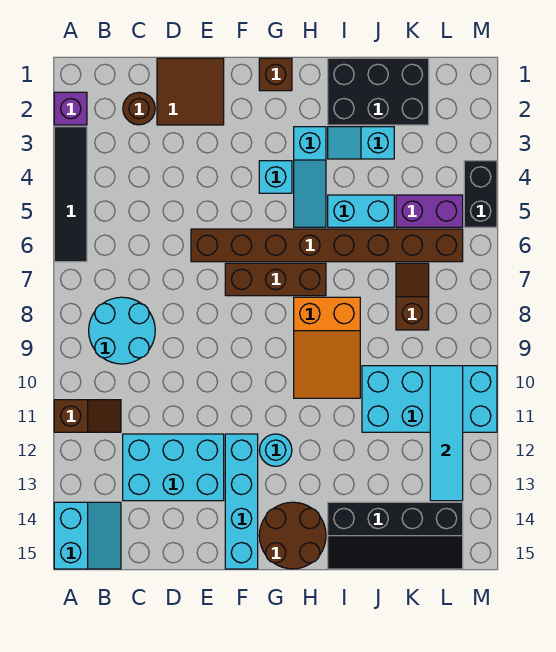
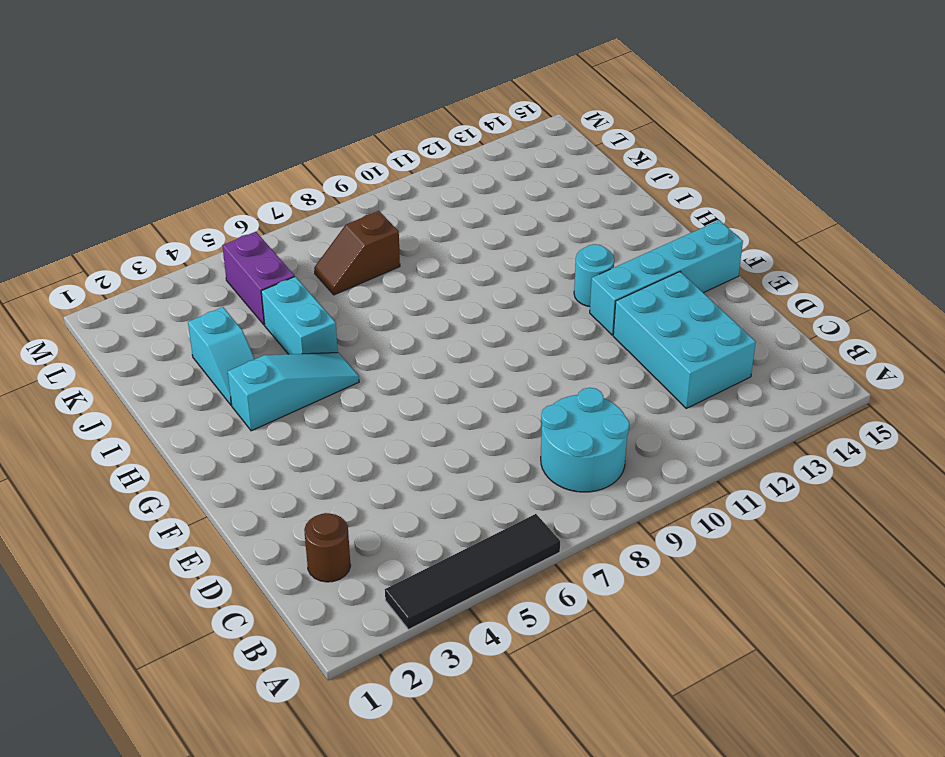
none -> purple brick A2 level 1
none -> brown slope A11:B11 level 1 top A
none -> cyan slope A14:B15 level 1 top A

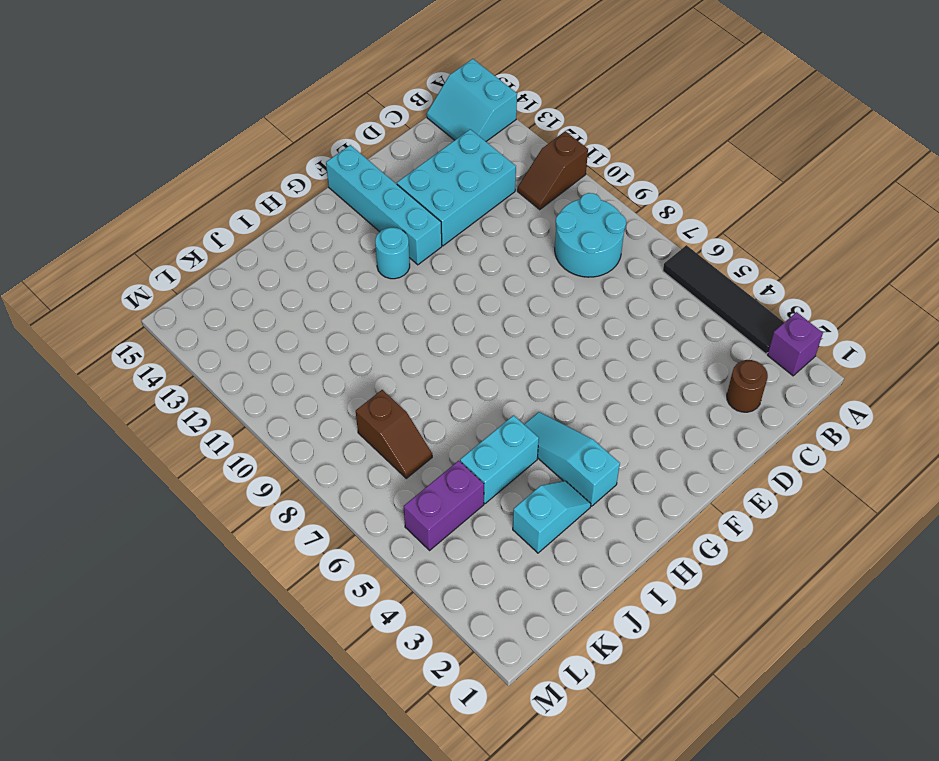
none -> brown tile D1:E2 level 1
none -> brown brick E6:L6 level 1
none -> brown brick F7:H7 level 1

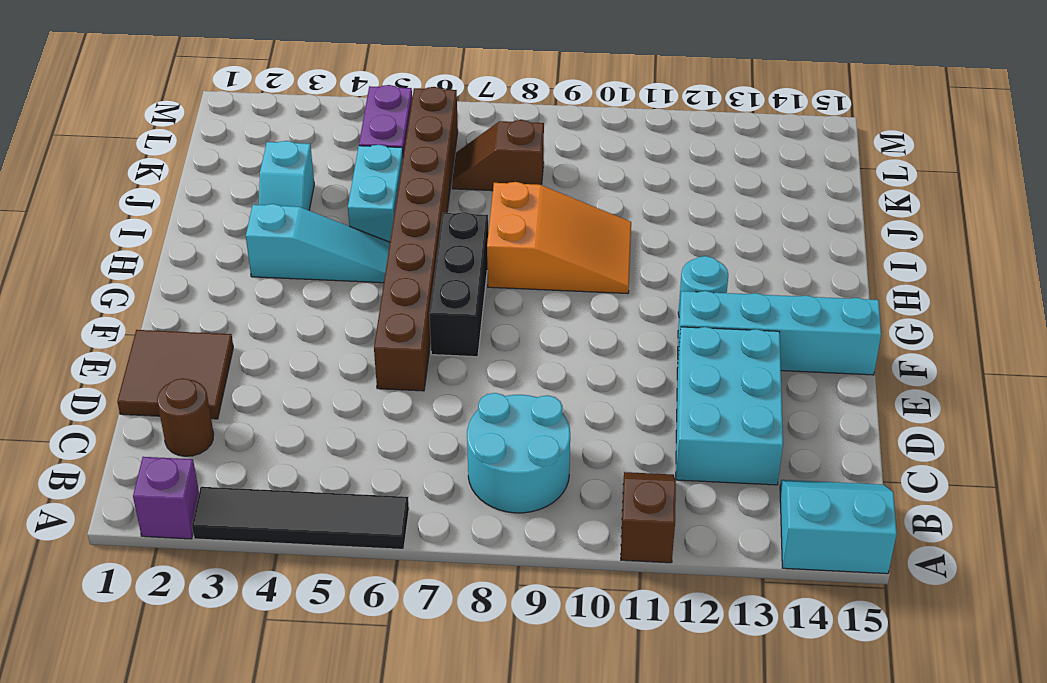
black brick F7:H7 level 1 -> brown brick F7:H7 level 1
none -> brown brick G1 level 1
none -> cyan brick G4 level 1
none -> brown round brick G14:H15 level 1

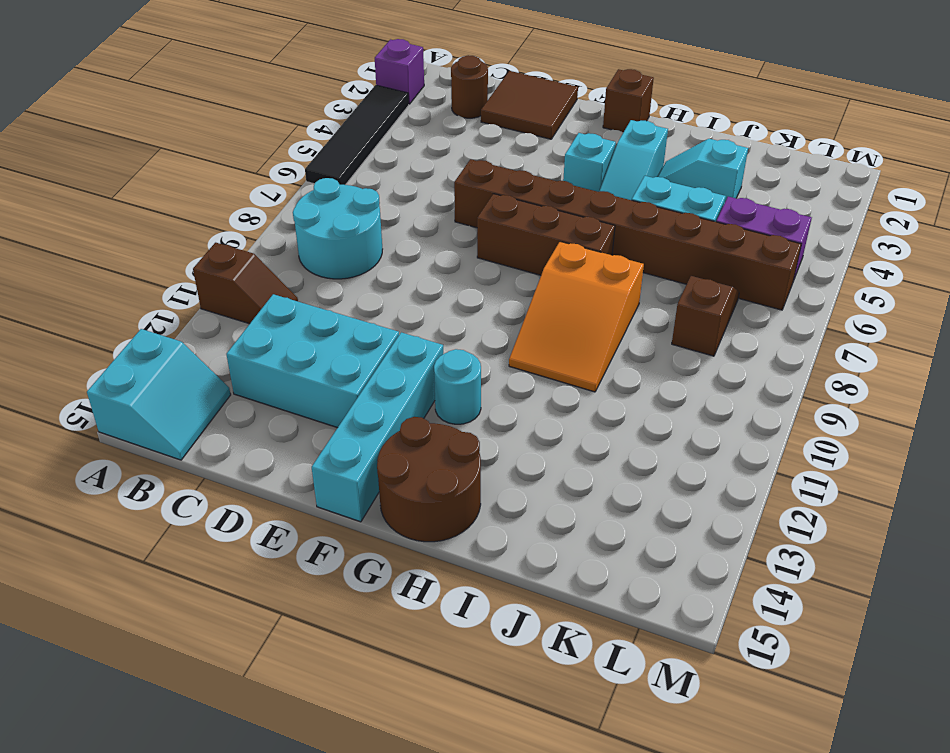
none -> black brick I1:K2 level 1
none -> black slope I14:L15 level 1 top 14
none -> cyan brick J10:M11 level 1

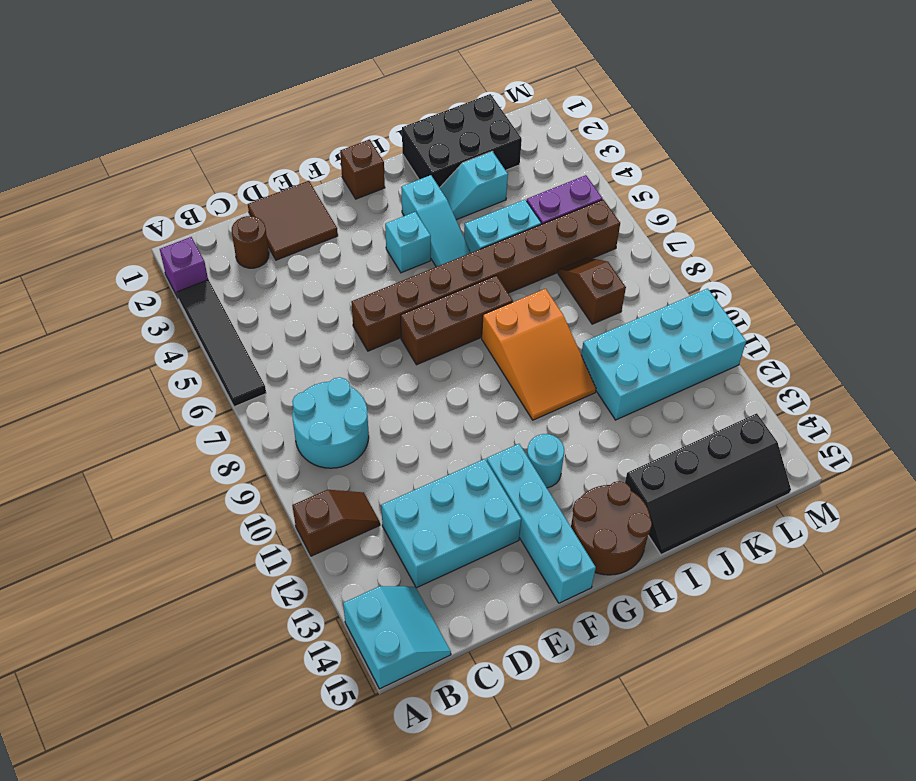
none -> black brick M4:M5 level 1
none -> cyan tile L10:L13 level 2

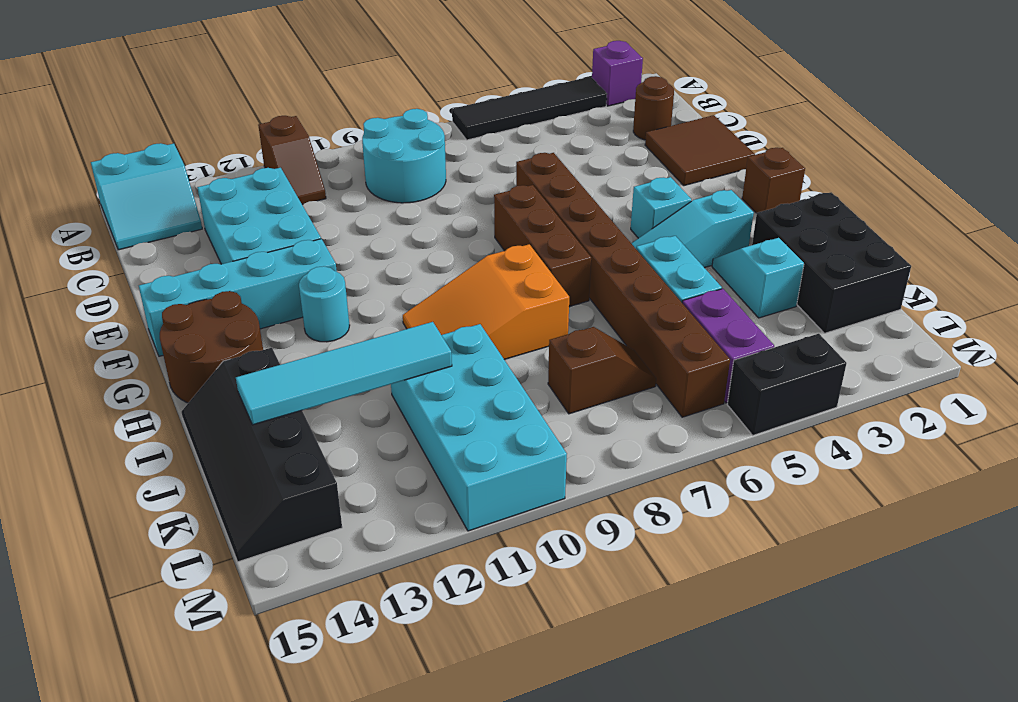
cyan tile J11:J14 level 2 -> cyan tile L10:L13 level 2

